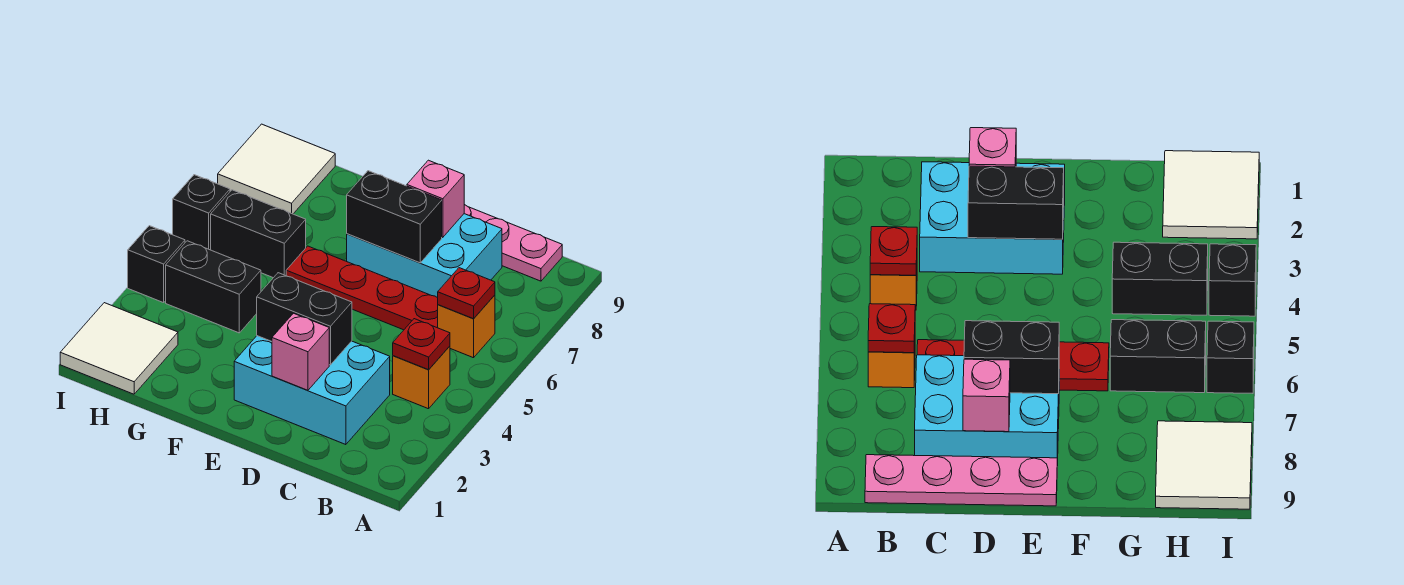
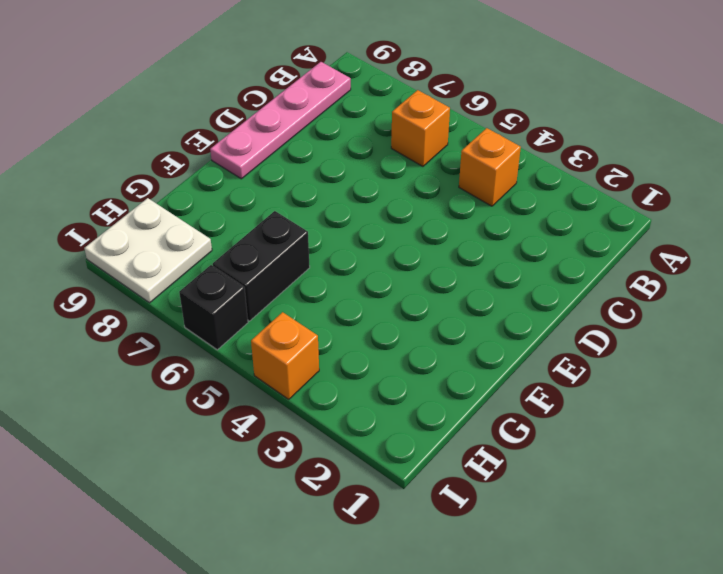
white plate H8:I9 level 1 -> white tile H8:I9 level 1
orange brick I4 level 1 -> black brick I4 level 1
none -> cyan brick C2:E3 level 1
none -> red plate C6:F6 level 1
none -> cyan brick C7:E8 level 1

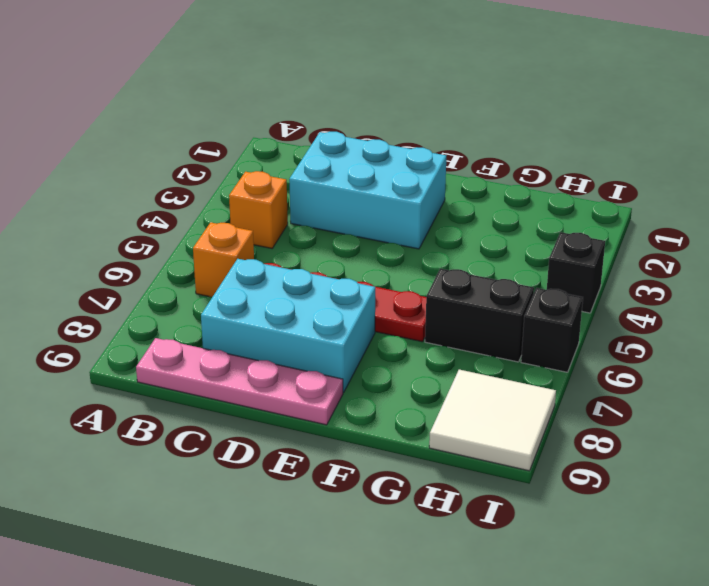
none -> black brick G4:H4 level 1
none -> white tile H1:I2 level 1
none -> red plate B4 level 2

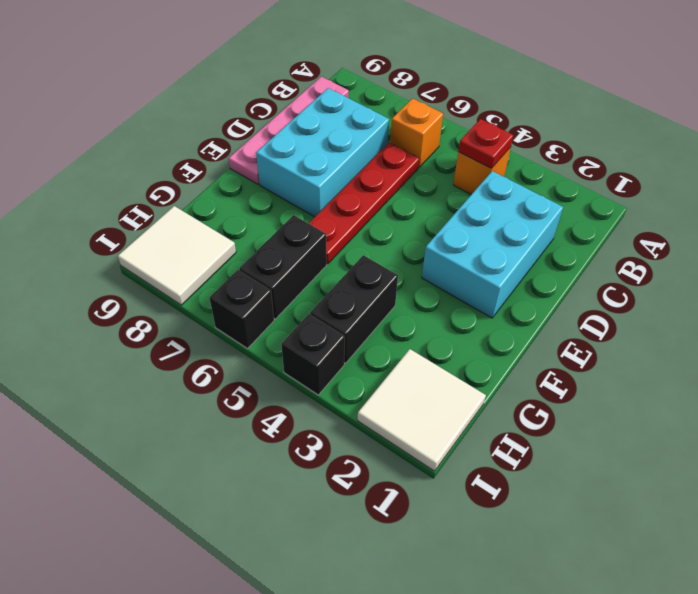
none -> red plate B6 level 2
none -> pink brick D2 level 2
none -> black brick D3:E3 level 2

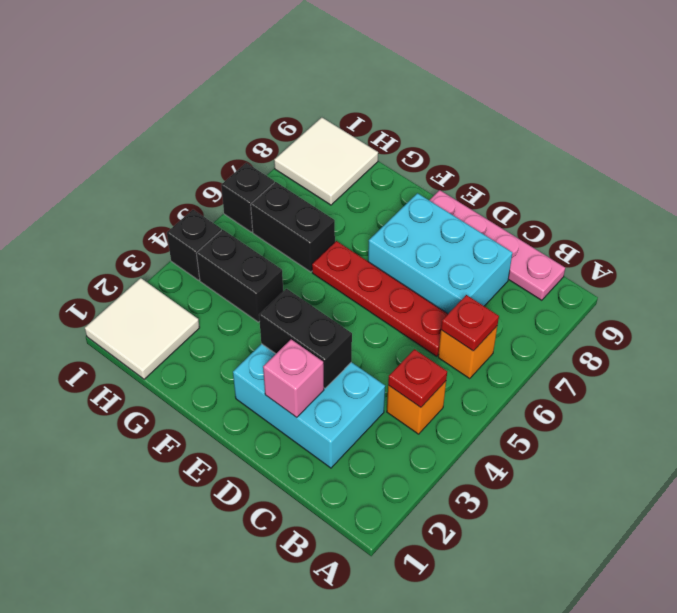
none -> black brick D7:E7 level 2
none -> pink brick D8 level 2

